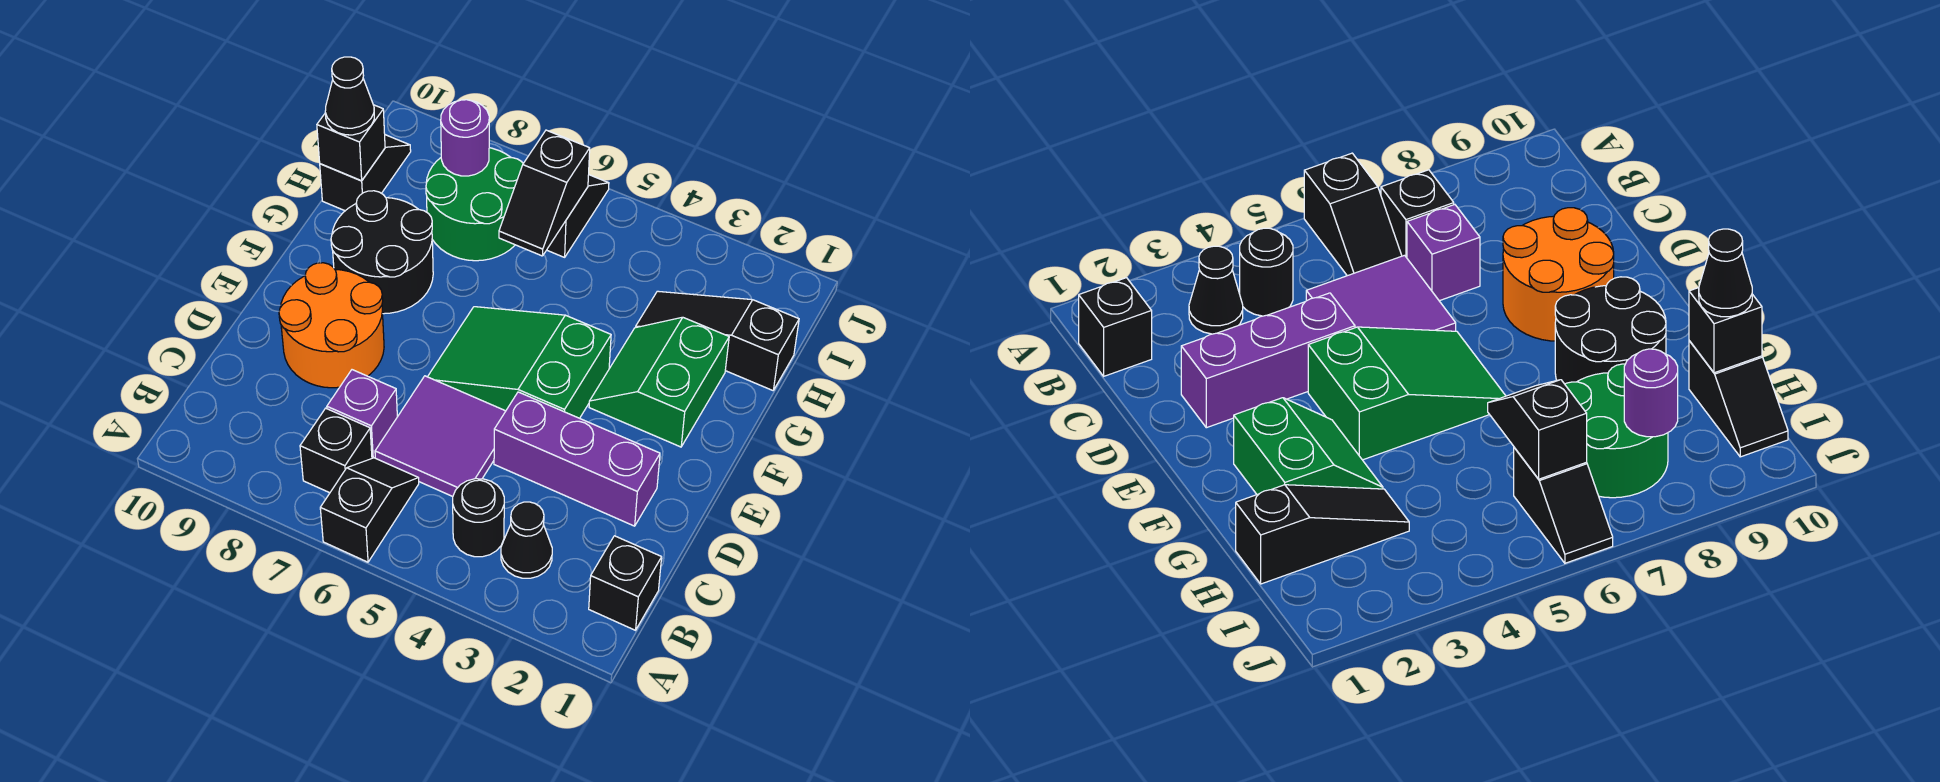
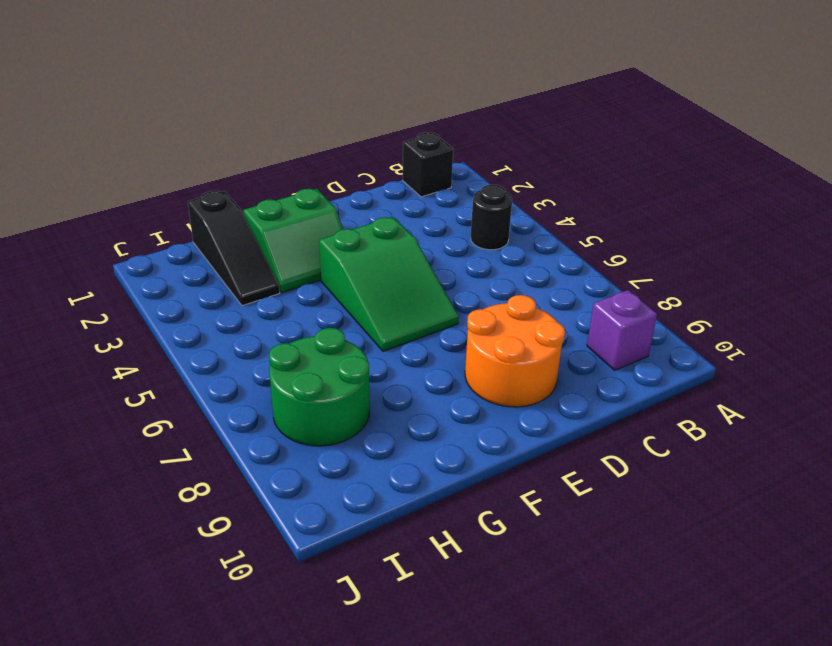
purple brick B9 level 1 -> purple brick C7 level 1
none -> black slope A6:B6 level 1 top A
none -> black cone B3 level 1
none -> black brick B7 level 1

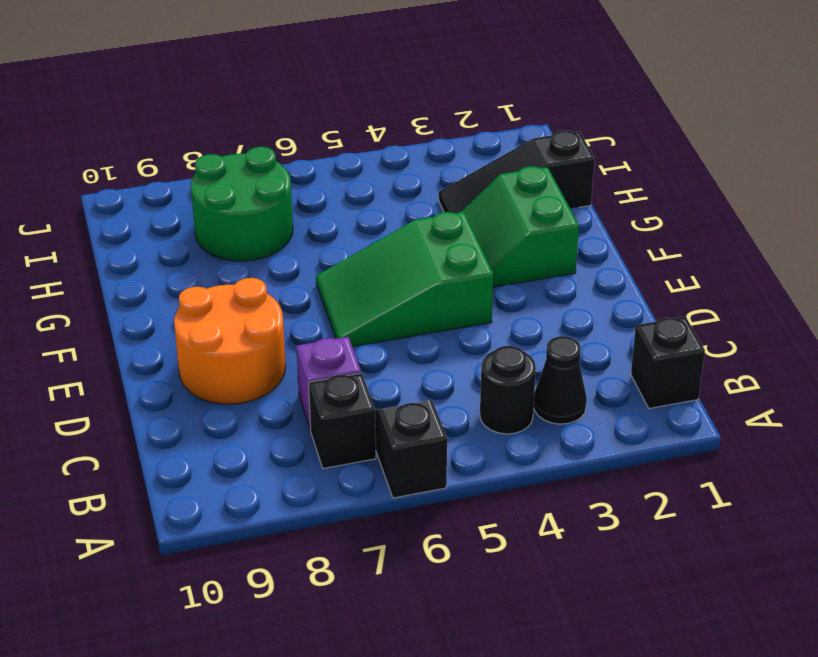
none -> purple tile C5:D6 level 1
none -> purple brick D2:D4 level 1
none -> black round brick F8:G9 level 1

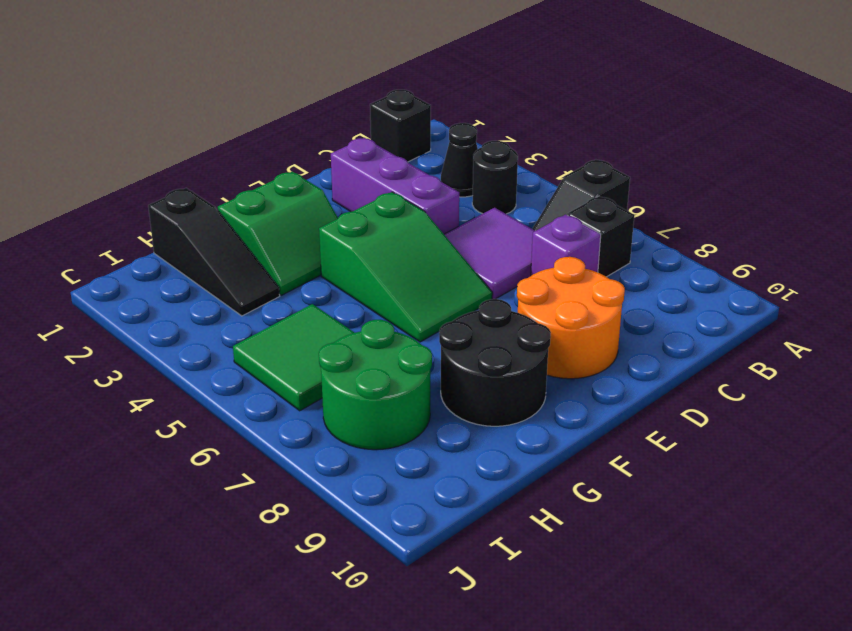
green tile H5:I6 level 1 -> black slope I6:J6 level 1 top I
none -> black slope H10:I10 level 1 top H
none -> black slope H6:I6 level 2 top I
none -> black brick H10 level 2

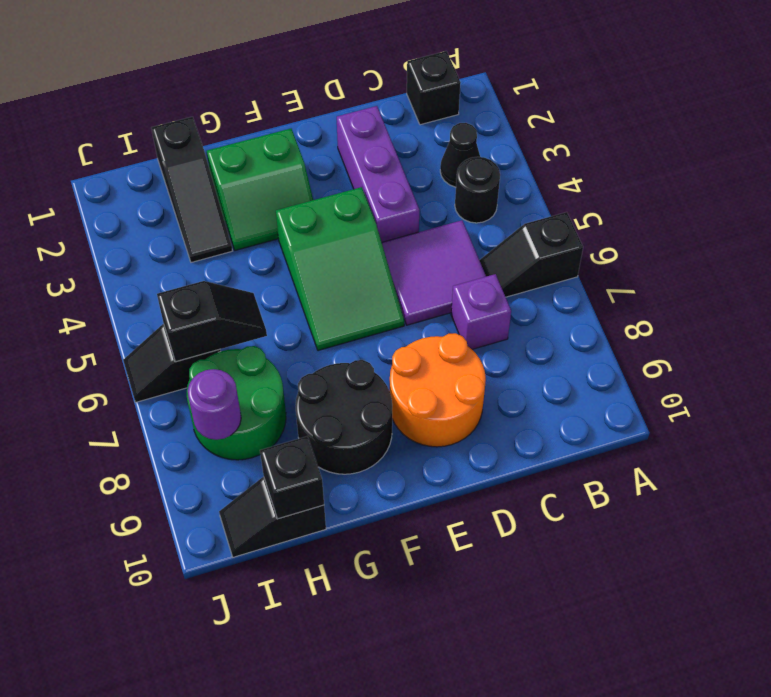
none -> black brick B7 level 1
none -> black cone H10 level 3

